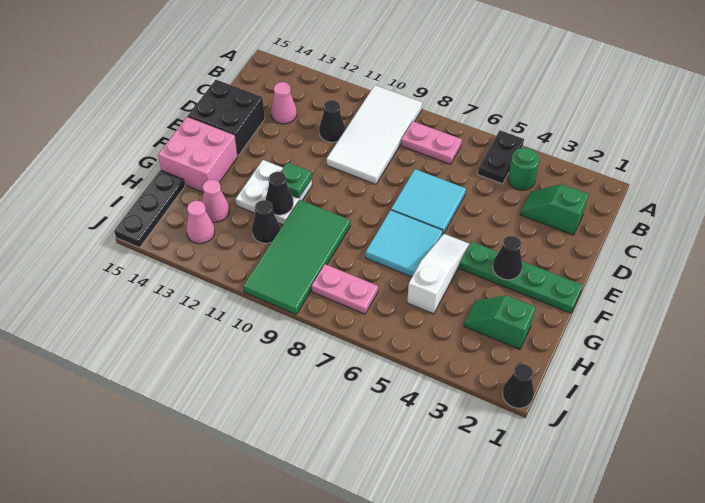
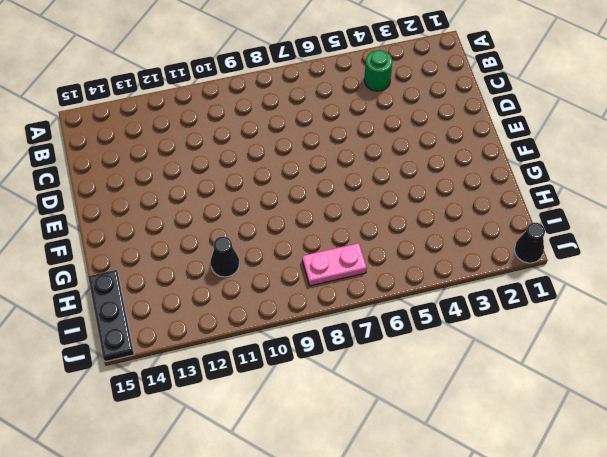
none -> black plate A5:B5 level 1
none -> white tile A9:D10 level 1
none -> pink plate B7:B8 level 1

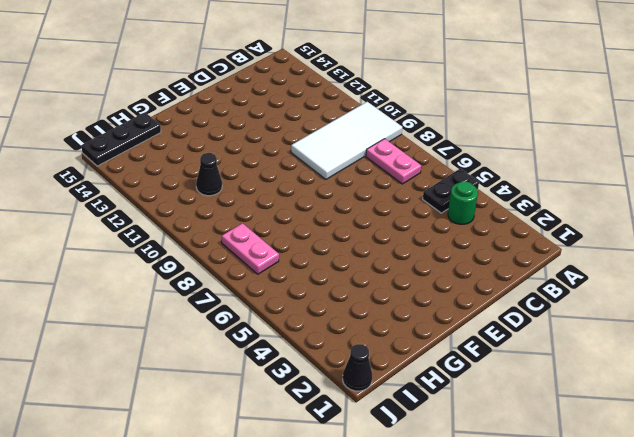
none -> green slope C2:C3 level 1 top 2
none -> black cone C11 level 1
none -> pink cone C13 level 1

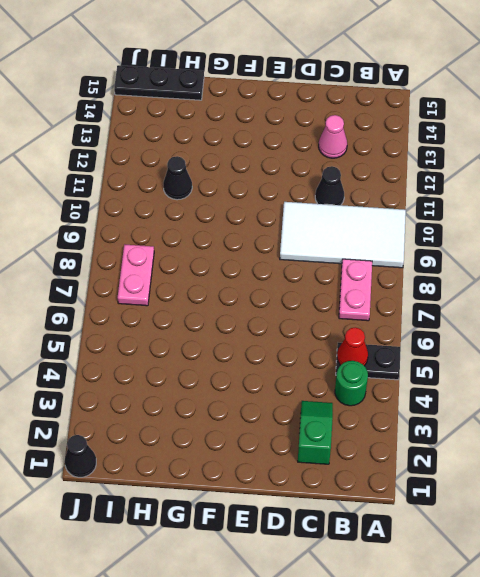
red cone B5 level 2 -> none
none -> cyan tile D6:E7 level 1
none -> black brick D14:E15 level 1
none -> green plate F1:F4 level 1

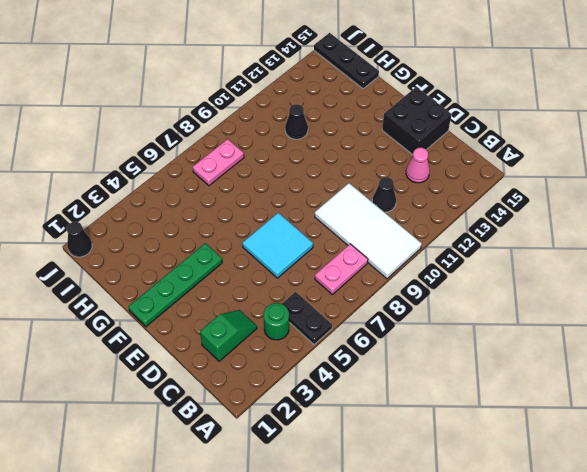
none -> white slope F5:H5 level 1 top H
none -> cyan tile F6:G7 level 1
none -> white plate F11:G12 level 1

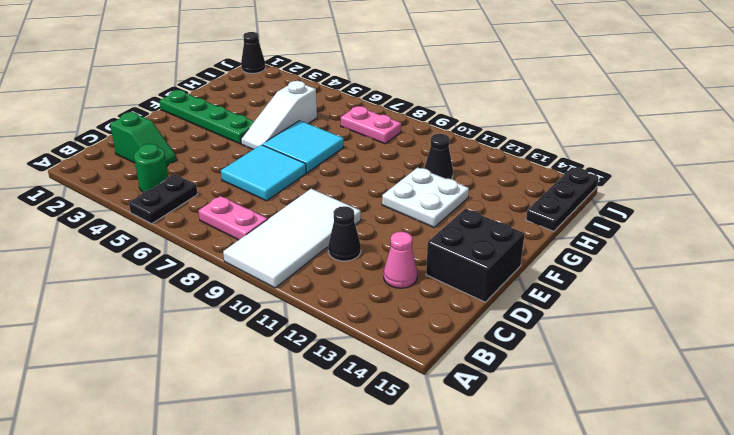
none -> pink brick F14:G15 level 1
none -> green tile G9:J10 level 1
none -> green slope H2:H3 level 1 top 2

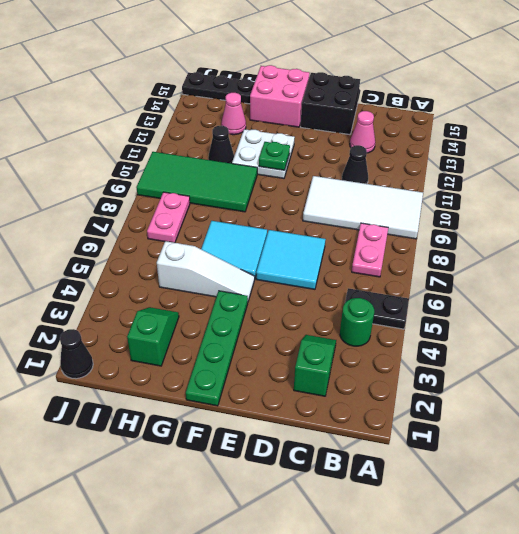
none -> pink cone I13 level 1
none -> black cone F3 level 2
none -> black cone G11 level 2

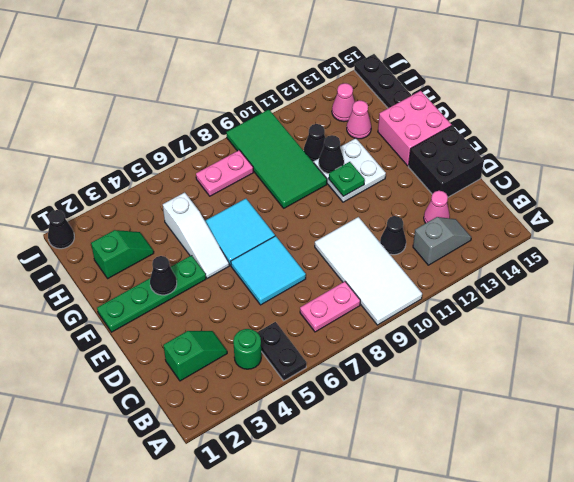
grey slope B12:B13 level 1 top 12 -> none

